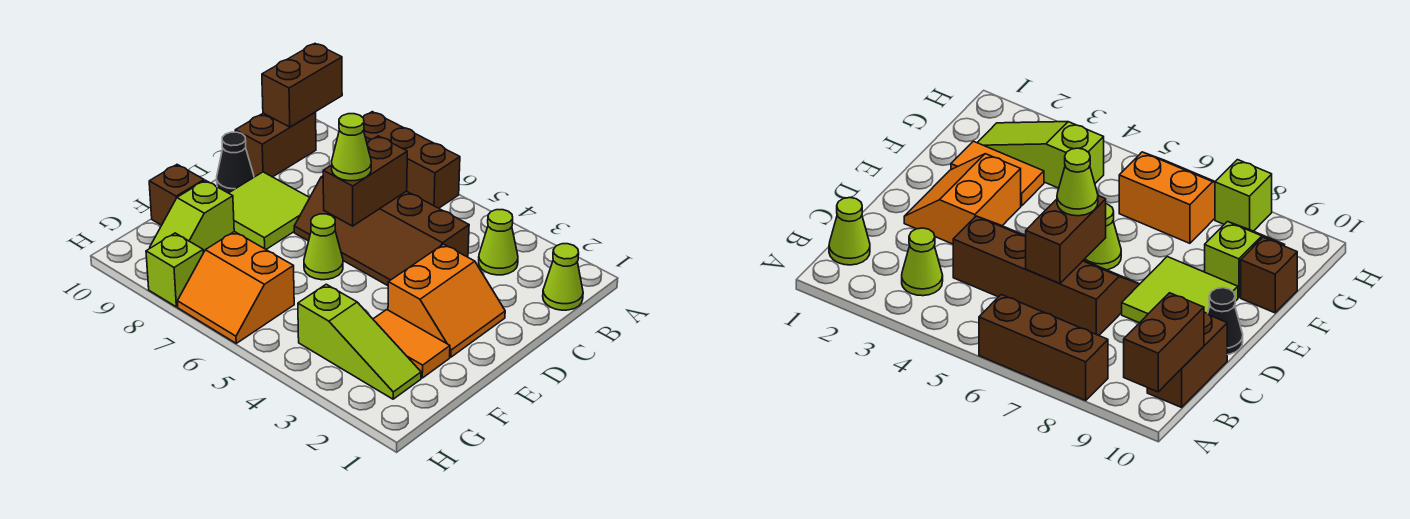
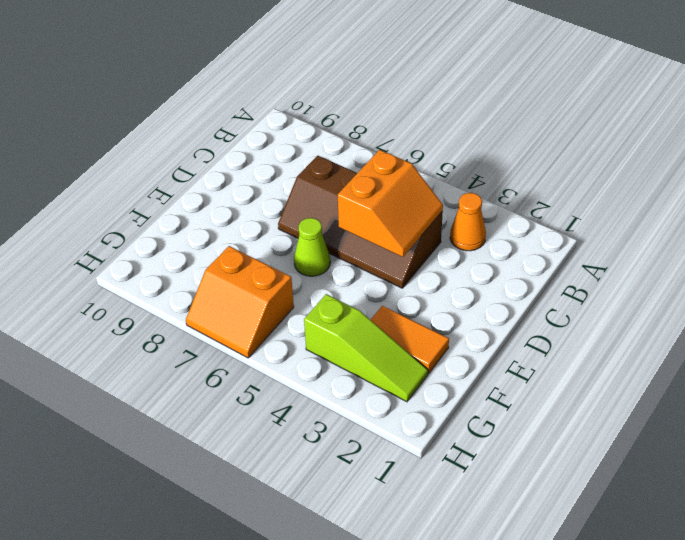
orange cone B3 level 1 -> lime cone B3 level 1
orange slope C4:D5 level 2 top 5 -> orange slope D2:E3 level 1 top 3
none -> brown brick A6:A8 level 1
none -> lime cone B1 level 1
none -> brown brick B10:C10 level 1

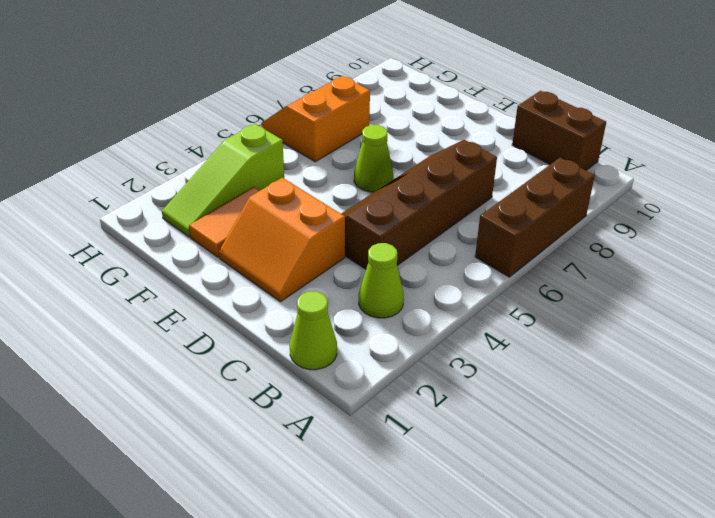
none -> lime tile D8:E9 level 1
none -> black cone D10 level 1
none -> lime slope F9:G9 level 1 top F

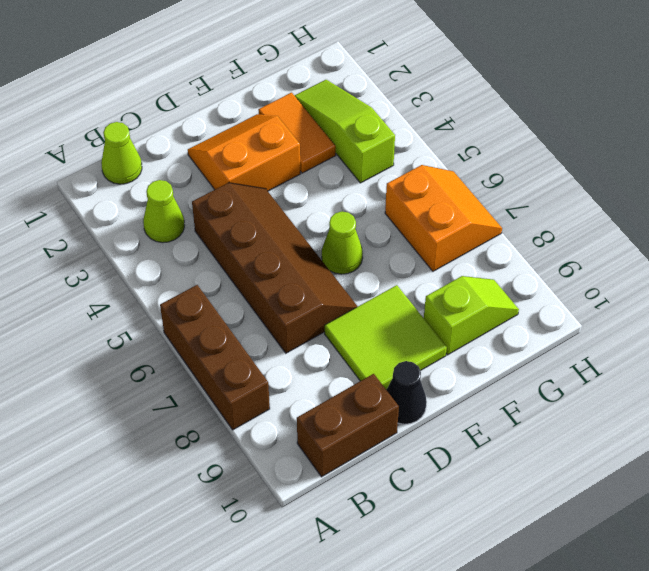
none -> brown brick F10 level 1
none -> lime brick H8 level 1
none -> brown brick A10:B10 level 2

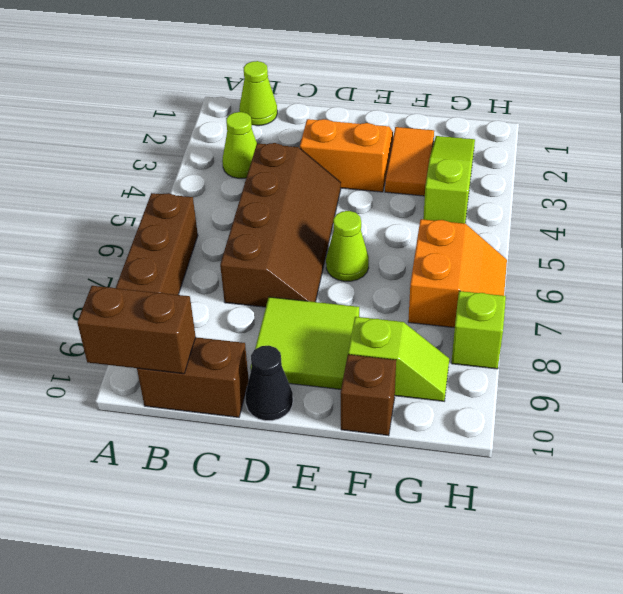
none -> brown brick C6:D6 level 2
none -> lime cone D6 level 3

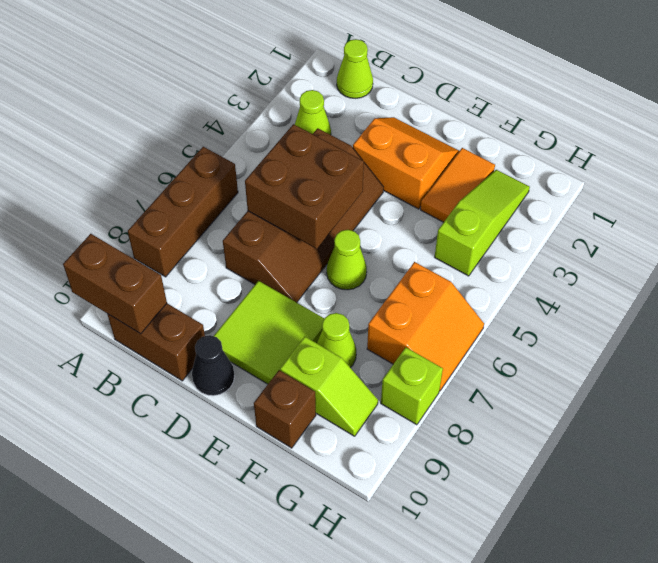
brown brick C5:D6 level 2 -> brown brick C6:D6 level 2
lime cone F8 level 1 -> lime cone D6 level 3

